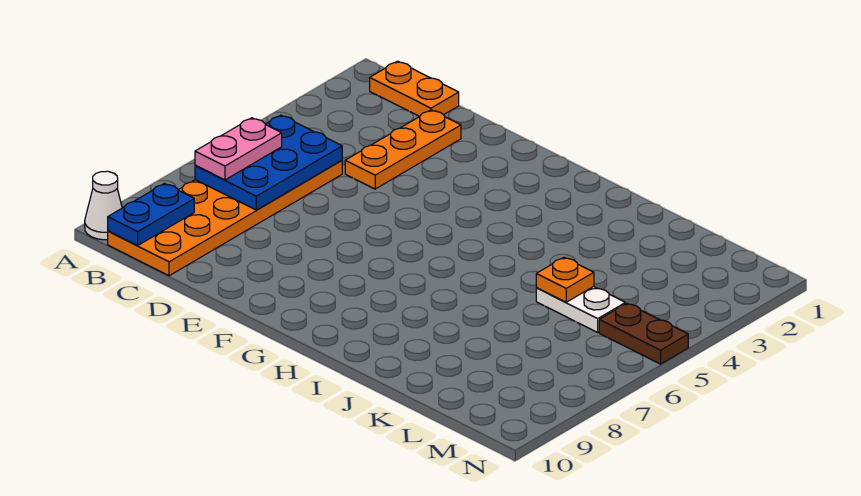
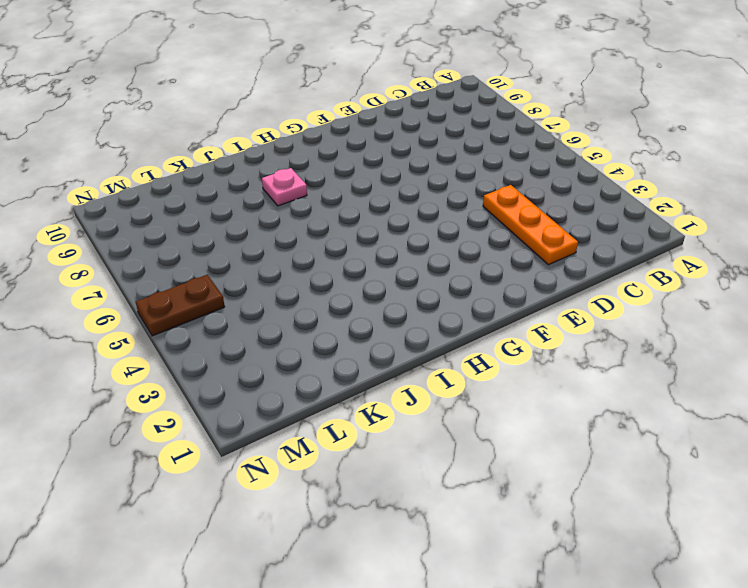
pink plate I8 level 1 -> none
none -> white cone A10 level 1
none -> orange plate B1:C1 level 1

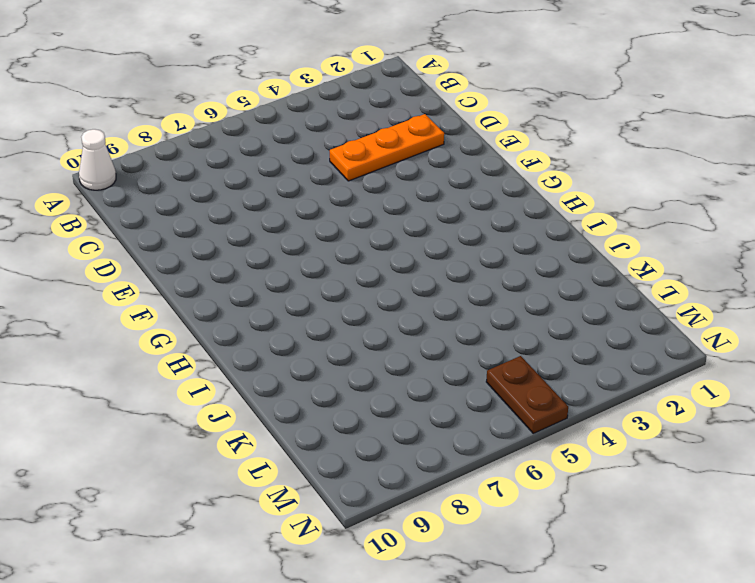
none -> orange plate B1:C1 level 1
none -> orange plate B5:C10 level 1

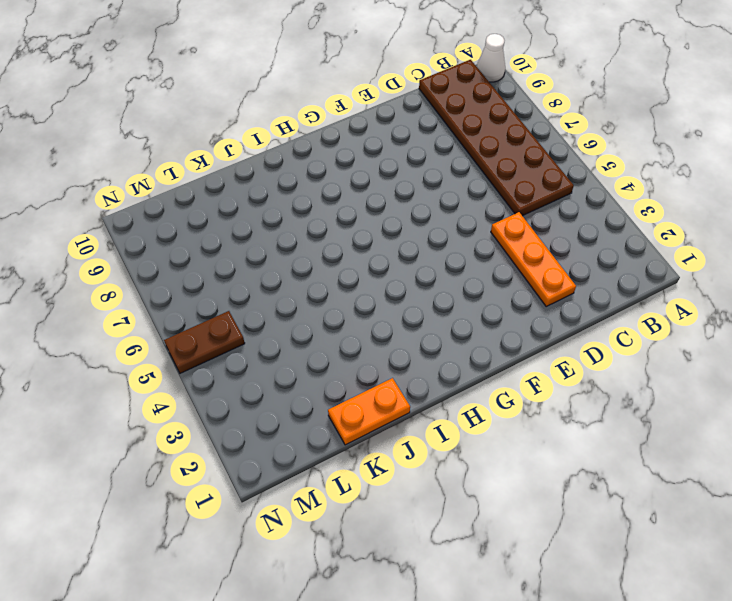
brown plate B5:C10 level 1 -> orange plate B5:C10 level 1
orange plate J1:K1 level 1 -> orange plate B1:C1 level 1
none -> white plate K5:L5 level 1
none -> blue plate B5:C7 level 2

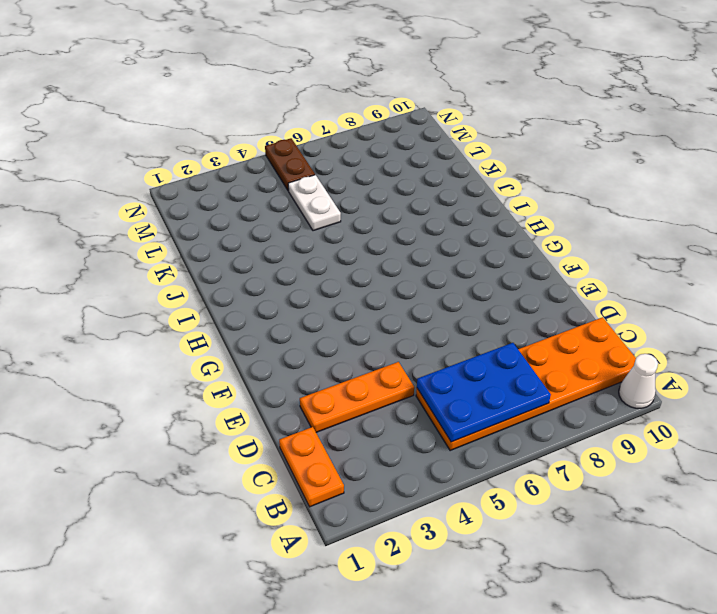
none -> blue plate B9:B10 level 2
none -> orange plate K5 level 2

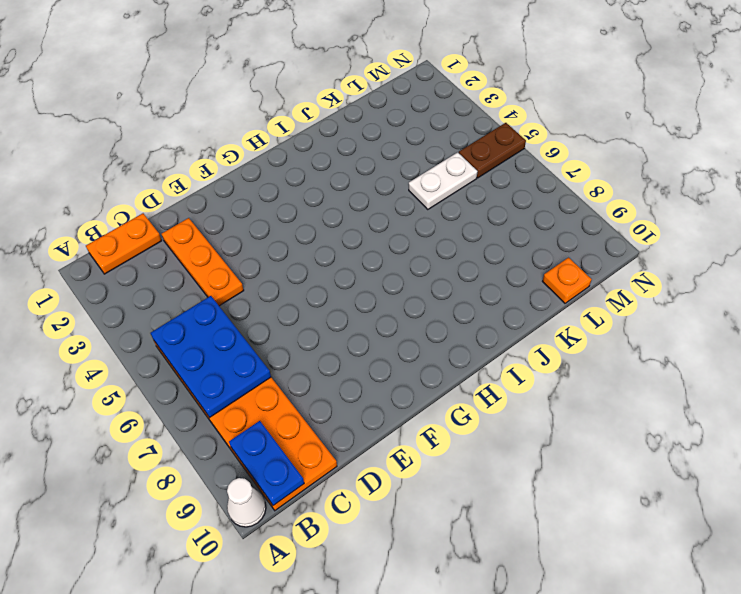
orange plate L10 level 1 -> orange plate K5 level 2
none -> pink plate B6:B7 level 3

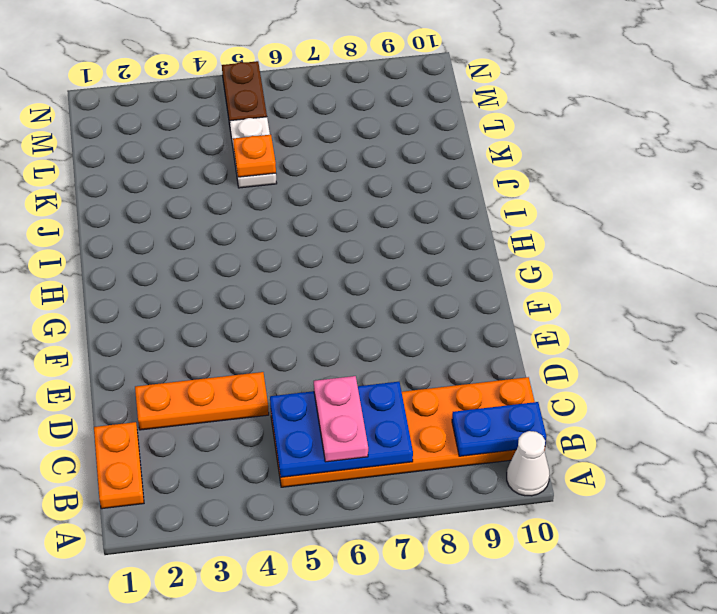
pink plate B6:C6 level 3 -> pink plate B6:B7 level 3

